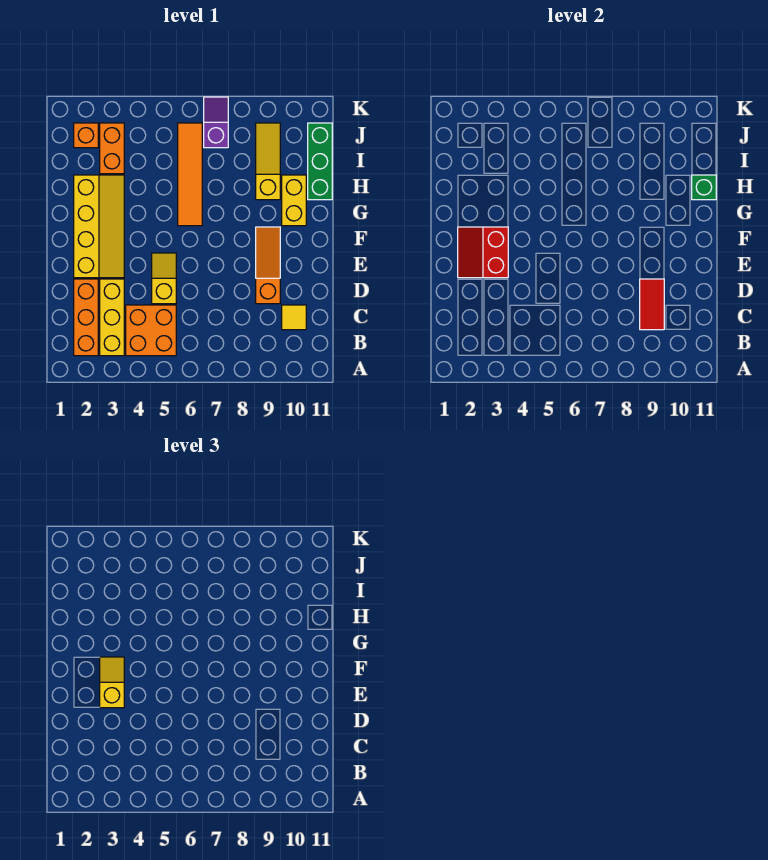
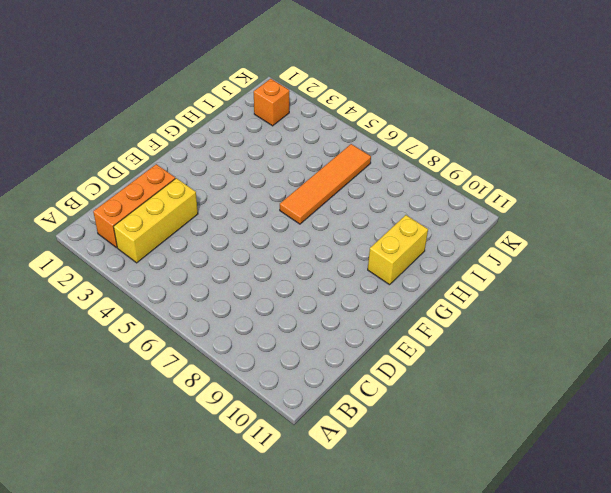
none -> orange brick B4:C5 level 1
none -> yellow tile C10 level 1
none -> yellow slope D5:E5 level 1 top D

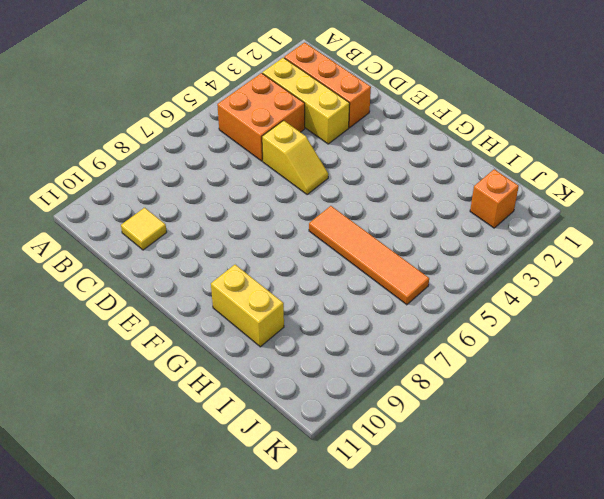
none -> orange slope D9:F9 level 1 top D
none -> yellow slope E2:H3 level 1 top 2
none -> yellow slope H9:J9 level 1 top H

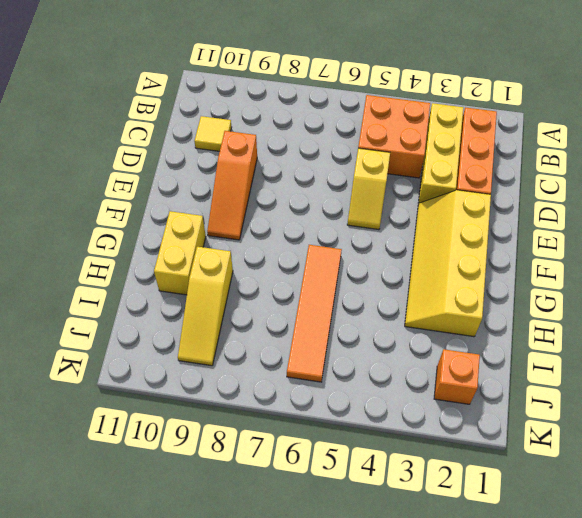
none -> green brick H11:J11 level 1
none -> orange brick I3:J3 level 1
none -> purple slope J7:K7 level 1 top J

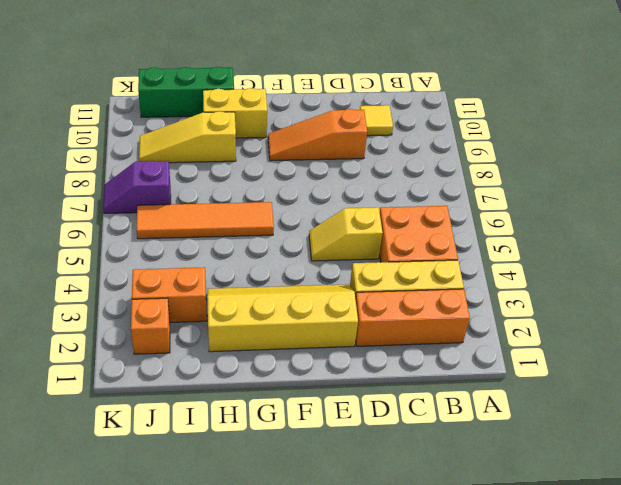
none -> red tile C9:D9 level 2
none -> red slope E2:F3 level 2 top 3
none -> green brick H11 level 2

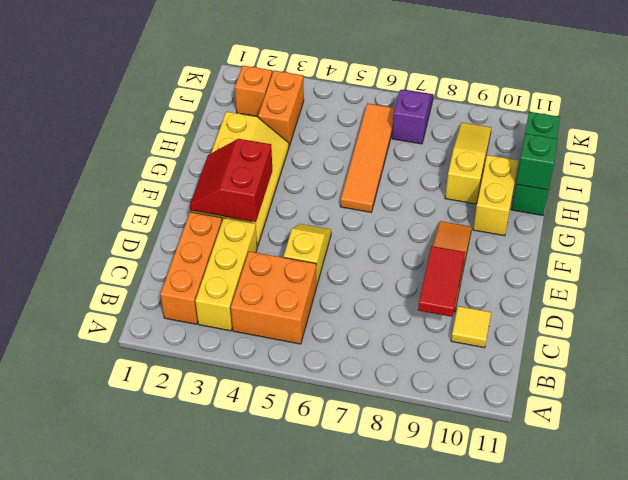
none -> yellow slope E3:F3 level 3 top E

